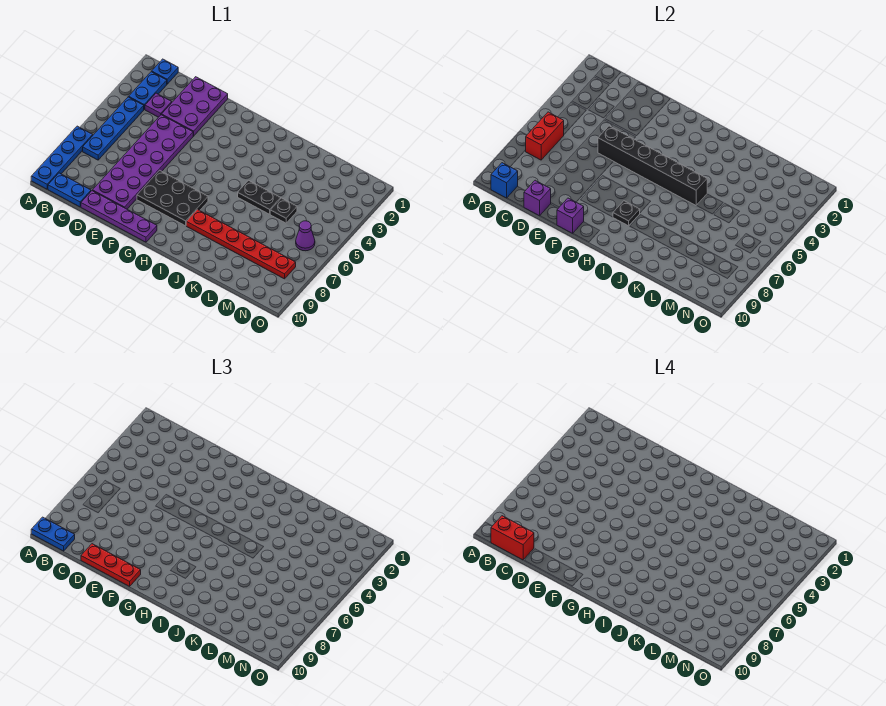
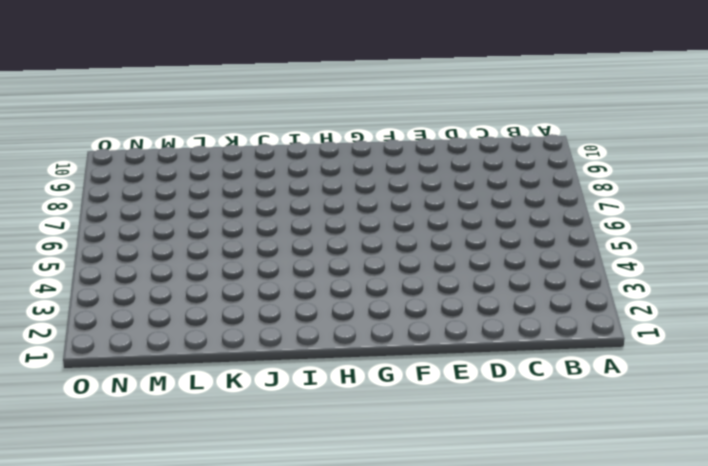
none -> blue plate A7:A10 level 1
none -> blue plate B1 level 1
none -> blue plate B2:B3 level 1

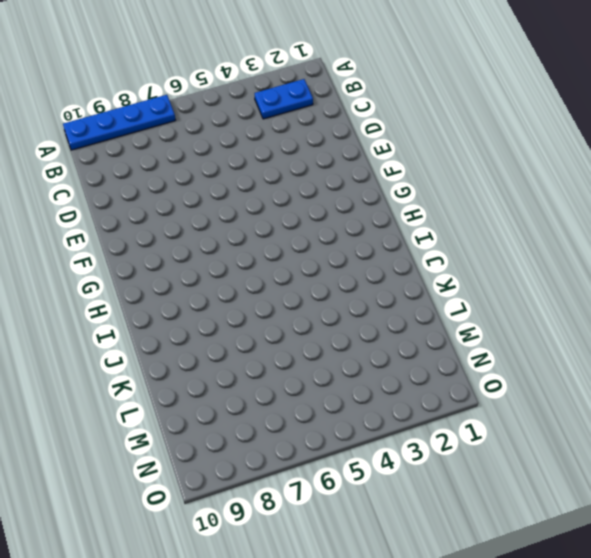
none -> blue plate B1 level 1
none -> blue plate B4:B7 level 1
none -> blue plate B10:C10 level 1

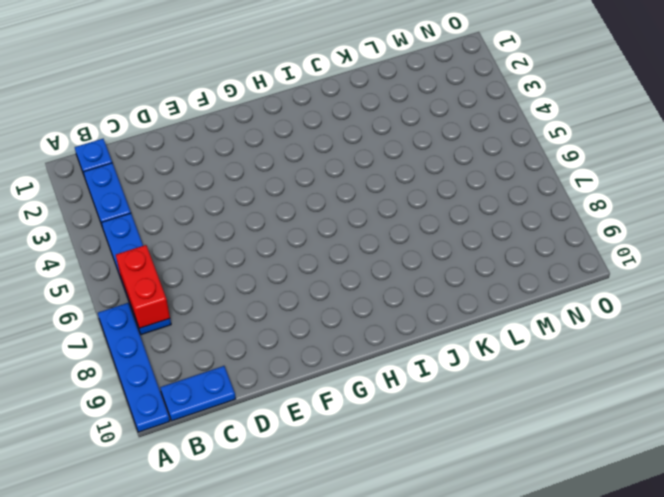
none -> purple plate C3 level 1
none -> purple plate D1:E3 level 1
none -> purple plate D4:E9 level 1

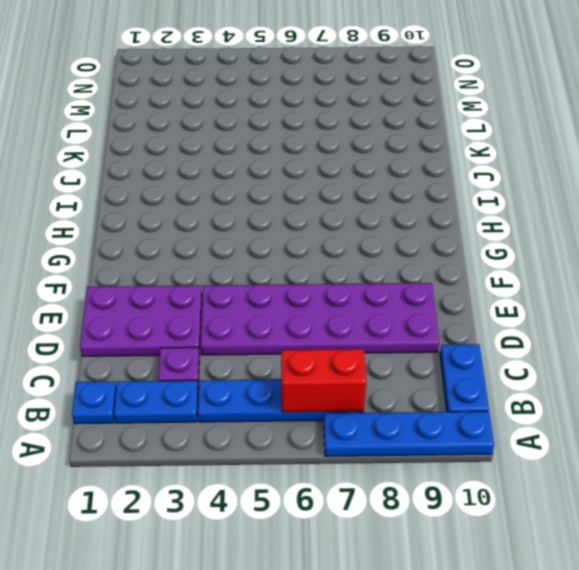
none -> purple plate D10:G10 level 1
none -> black plate F7:H8 level 1
none -> red plate I8:N8 level 1

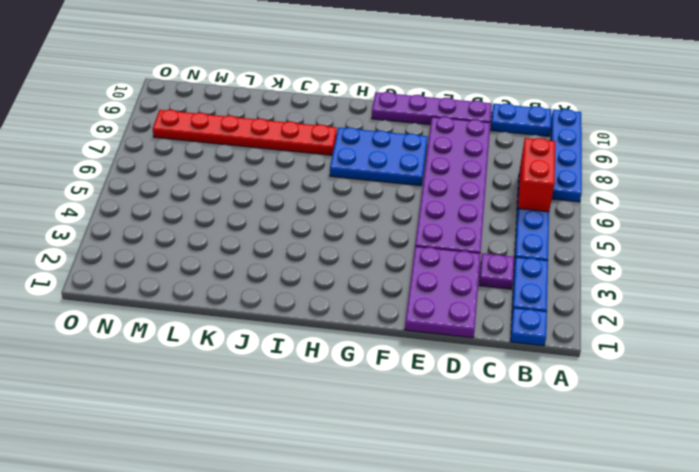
blue plate F7:H8 level 1 -> black plate F7:H8 level 1
none -> black plate J5:K5 level 1
none -> black plate L5 level 1
none -> purple cone N6 level 1

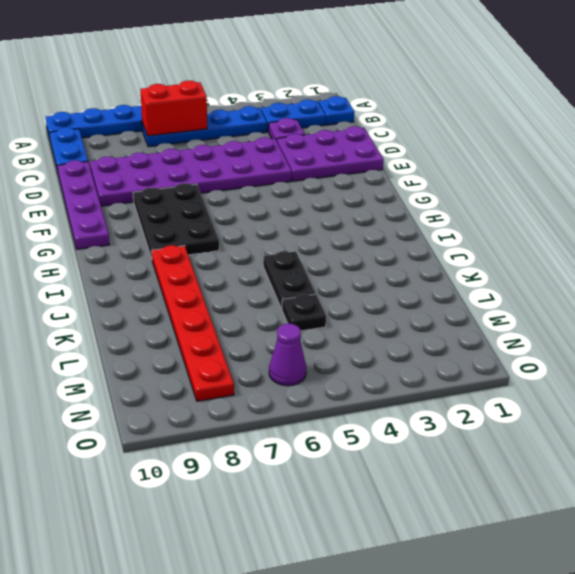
none -> blue brick B10 level 2
none -> purple brick D10 level 2
none -> black brick E5:J5 level 2

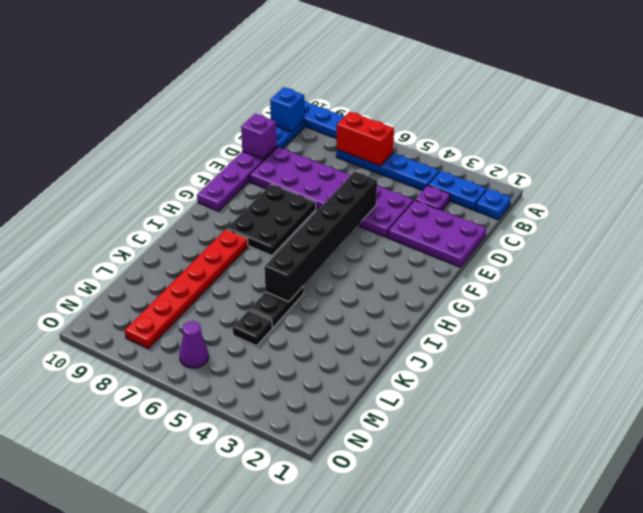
none -> purple brick F10 level 2
none -> black plate H8 level 2
none -> blue plate A10:B10 level 3

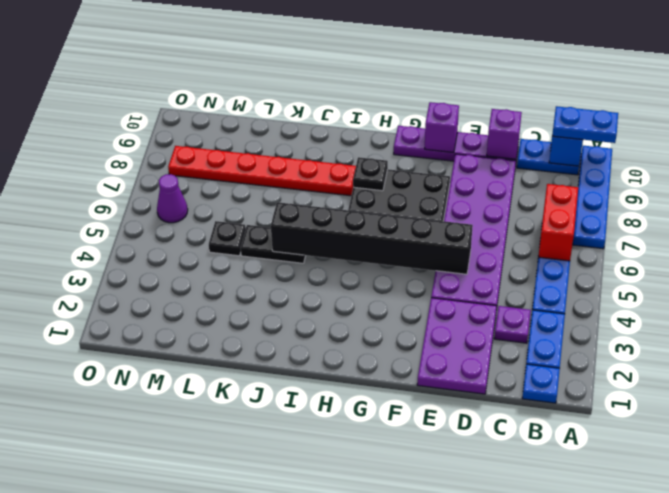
none -> red plate D10:F10 level 3
none -> red brick B10:C10 level 4

